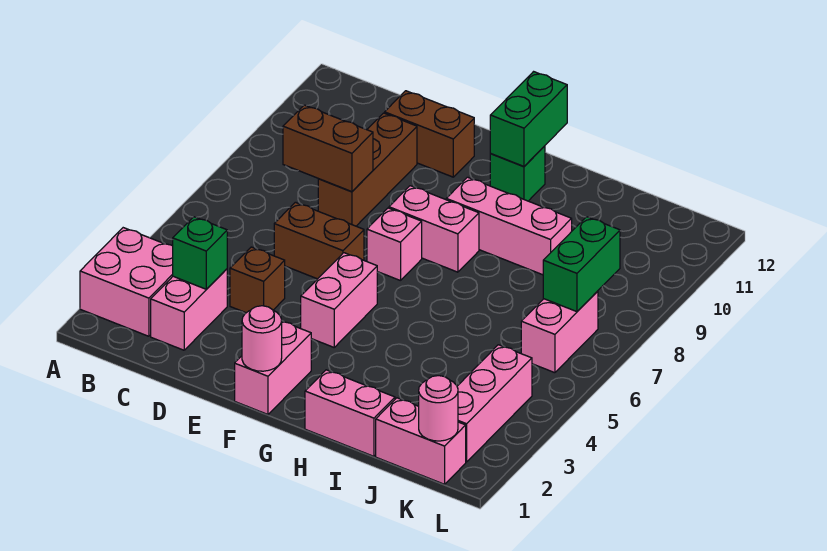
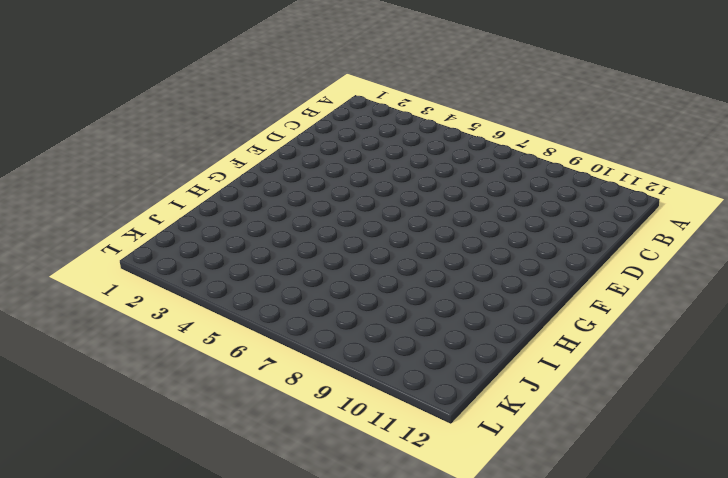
none -> pink brick A2:B3 level 1
none -> pink brick C2:C3 level 1
none -> brown brick D4 level 1

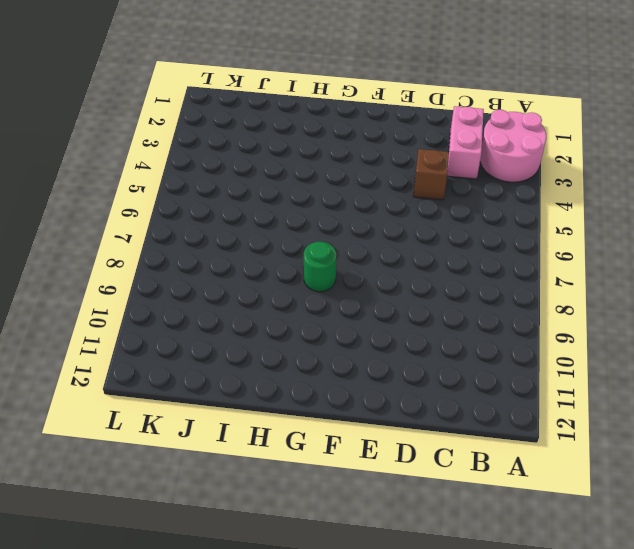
pink round brick A2:B3 level 1 -> pink brick A2:B3 level 1
green round brick G8 level 1 -> pink brick F8:G8 level 1
none -> brown brick D6:E6 level 1
none -> brown brick D8:D10 level 1
none -> brown brick D11:E11 level 1

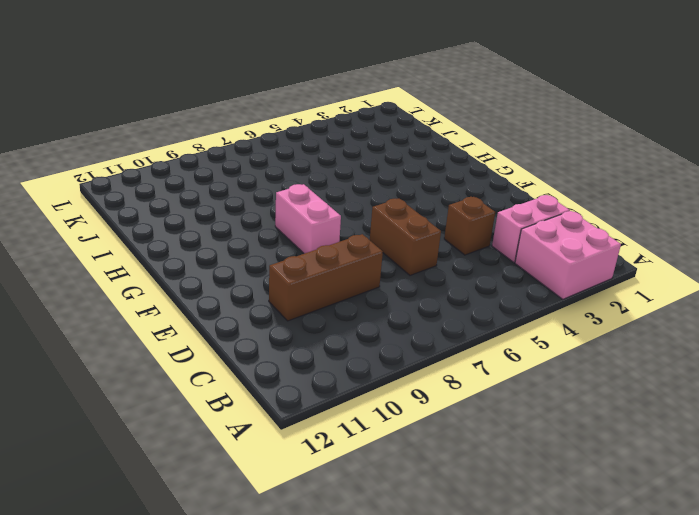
none -> brown brick D11:E11 level 1
none -> pink brick F1:F2 level 1
none -> pink brick F4:F5 level 1

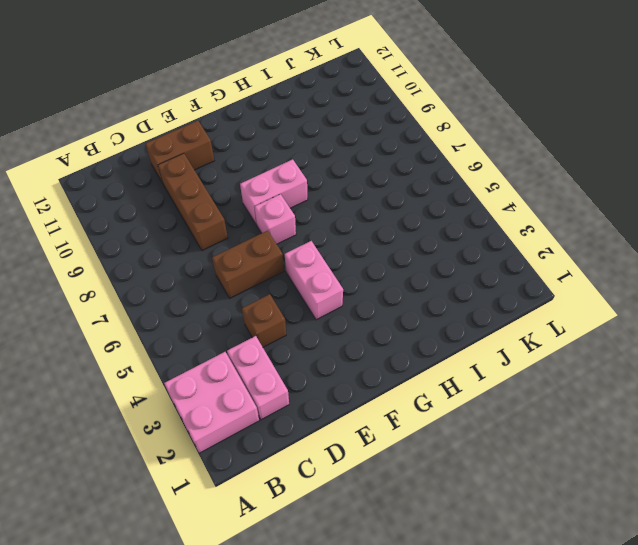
none -> pink brick F1:F2 level 1
none -> pink brick G9:I9 level 1
none -> green brick G11 level 1

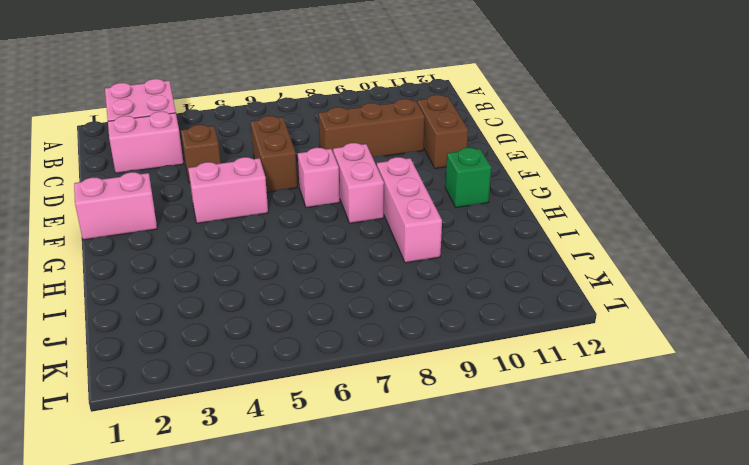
none -> pink brick H1:I1 level 1
none -> pink brick J1:K1 level 1
none -> pink brick K2:K4 level 1

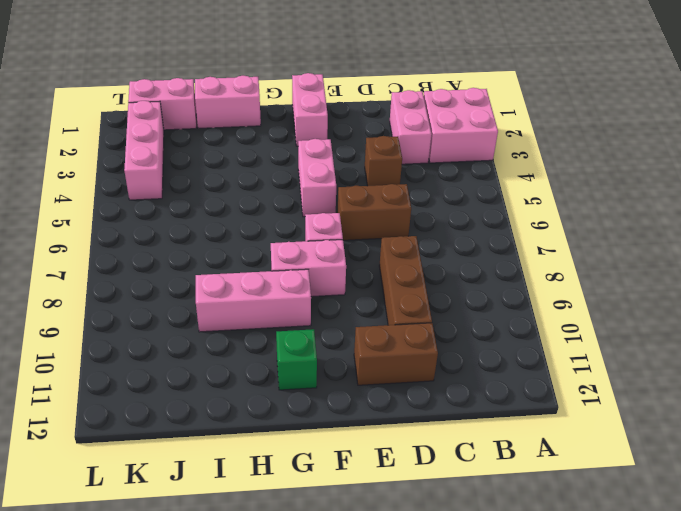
none -> pink brick K6:K7 level 1
none -> green brick C3 level 2
none -> brown brick C8:D8 level 2

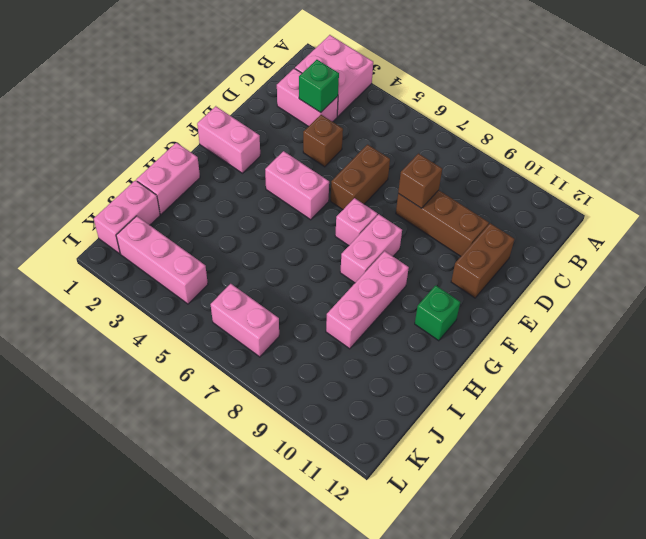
brown brick D8 level 2 -> brown brick C8:D8 level 2
none -> pink round brick F1 level 2
none -> green brick G11:G12 level 2
none -> pink round brick K1 level 2

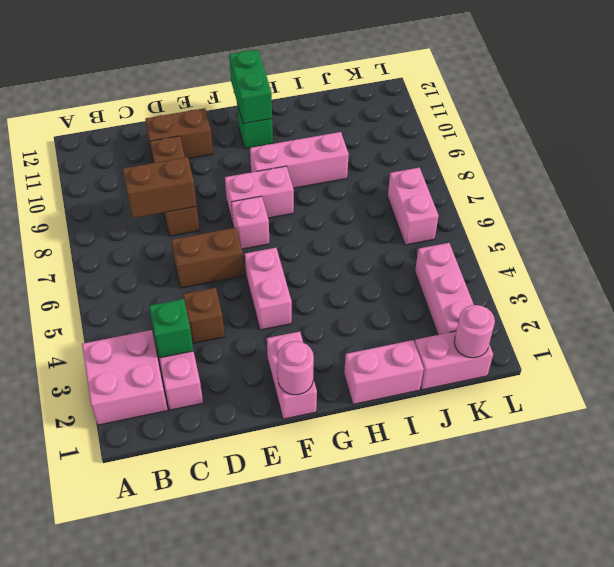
none -> green brick K7:K8 level 2

